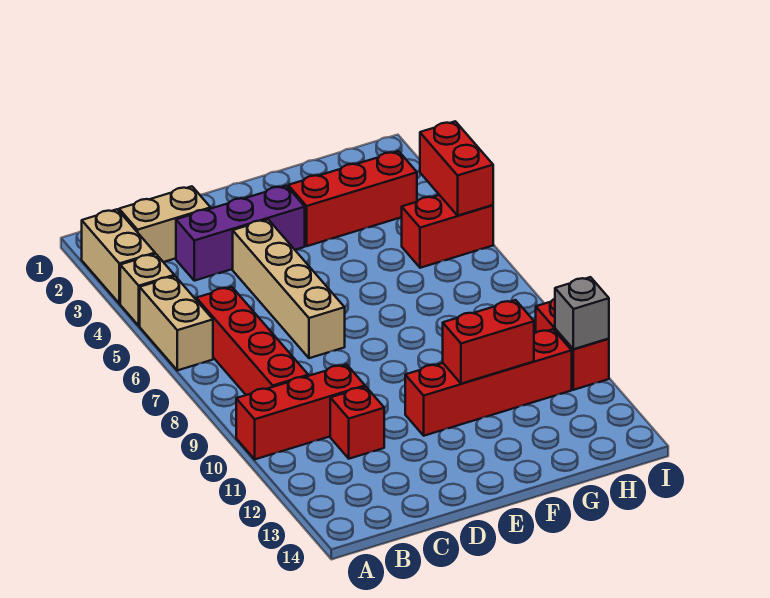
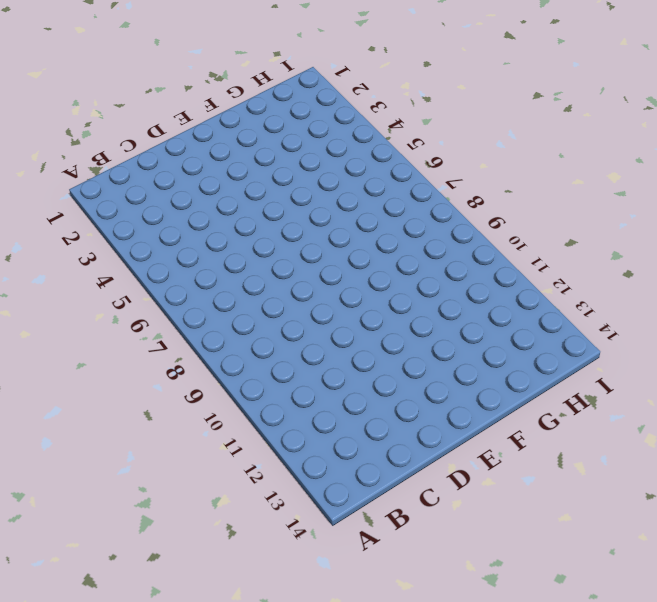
none -> tan brick A2:A3 level 1
none -> tan brick A4 level 1
none -> tan brick A5:A6 level 1

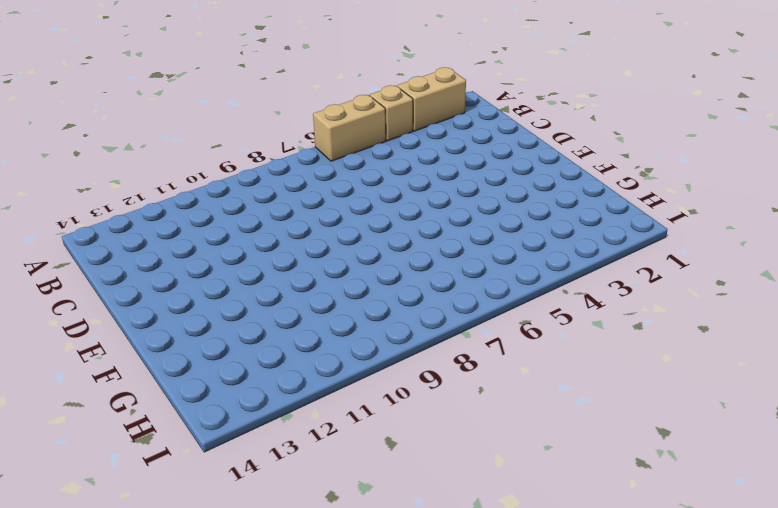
none -> red brick A10:C10 level 1
none -> tan brick B2:C2 level 1
none -> red brick B6:B9 level 1

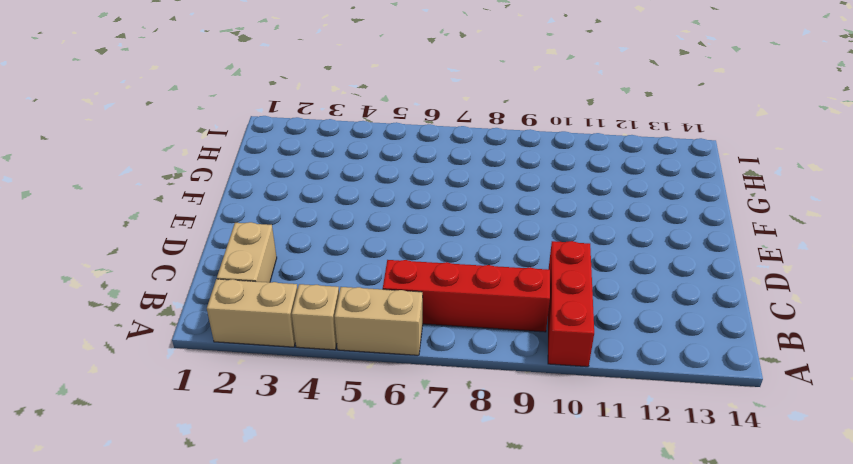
none -> purple brick C3:E3 level 1
none -> red brick C11 level 1
none -> tan brick D4:D7 level 1

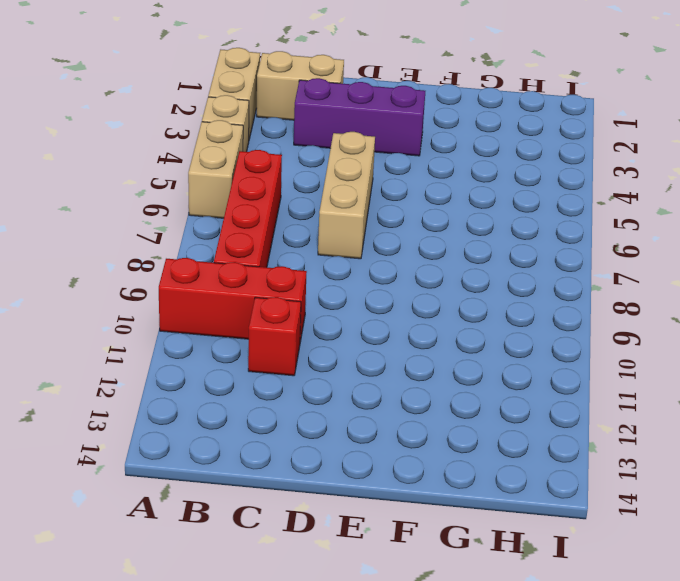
tan brick D5:D7 level 1 -> tan brick D4:D7 level 1
none -> red brick E11:H11 level 1
none -> red brick F3:H3 level 1
none -> red brick H5:I5 level 1

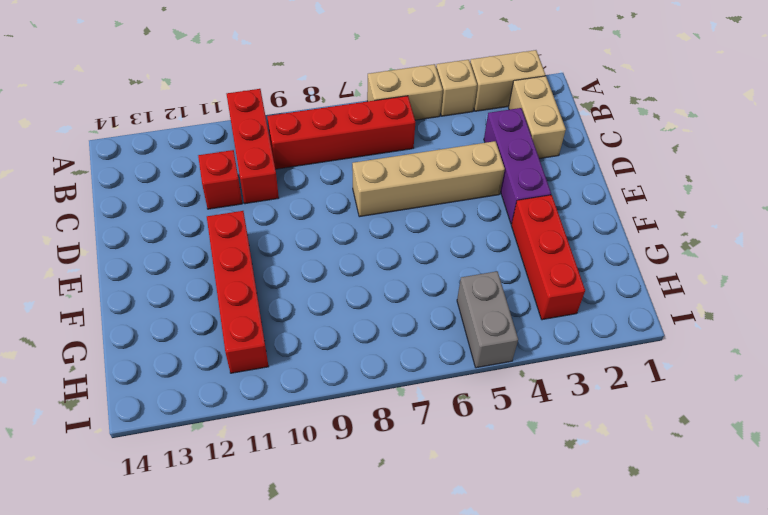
grey brick H5:I5 level 1 -> red brick H5:I5 level 1
none -> red brick I10:I11 level 1
none -> red brick F11:G11 level 2
none -> red brick I4:I5 level 2

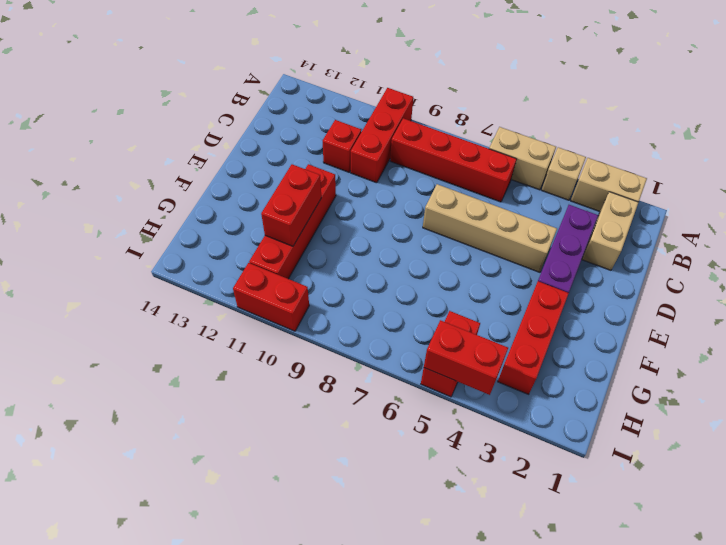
none -> grey brick I11 level 2

